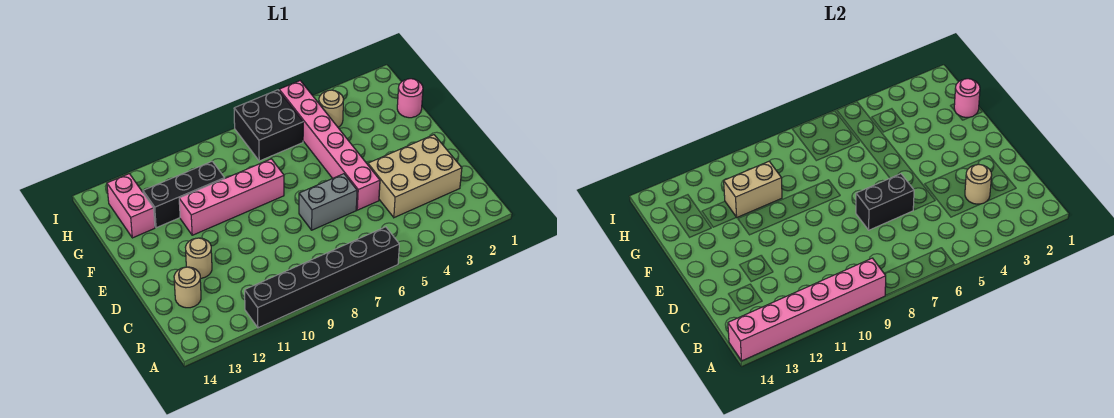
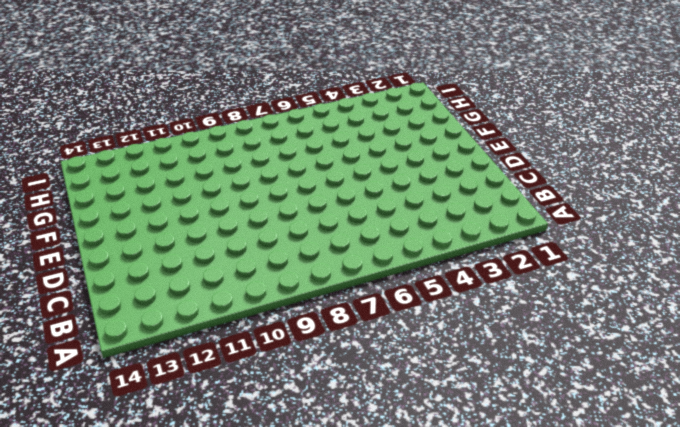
none -> black brick A6:A11 level 1
none -> tan brick C2:D4 level 1
none -> tan round brick C13 level 1

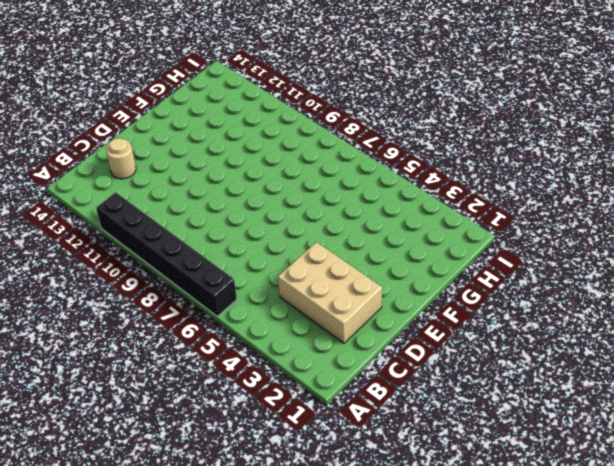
none -> pink brick D5:I5 level 1
none -> grey brick D6:D7 level 1
none -> tan round brick D12 level 1

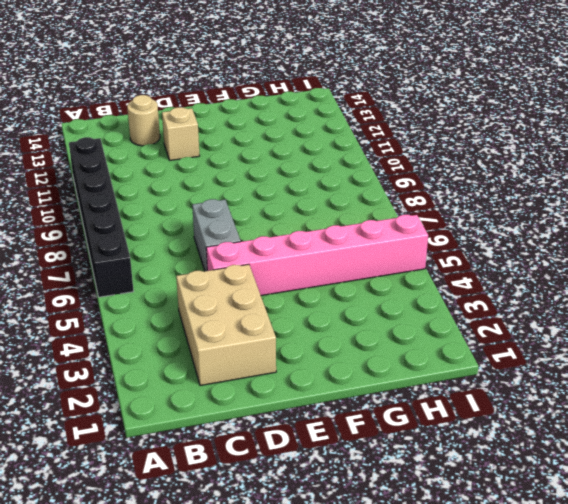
tan brick D12 level 1 -> tan round brick D12 level 1
none -> pink brick F8:F11 level 1
none -> pink round brick G1 level 1
none -> black brick G10:G12 level 1

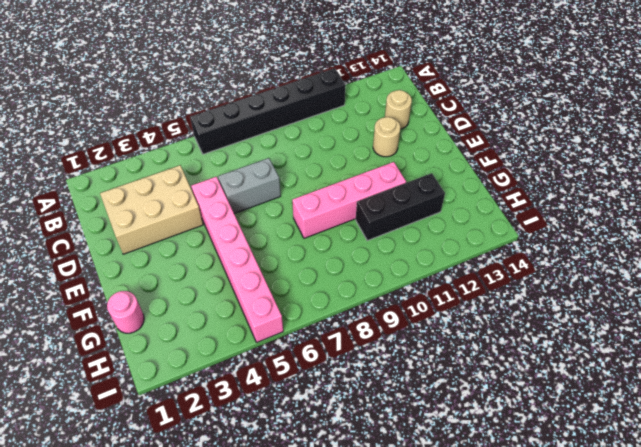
none -> pink brick G13:H13 level 1
none -> tan round brick H4 level 1
none -> black brick H6:I7 level 1

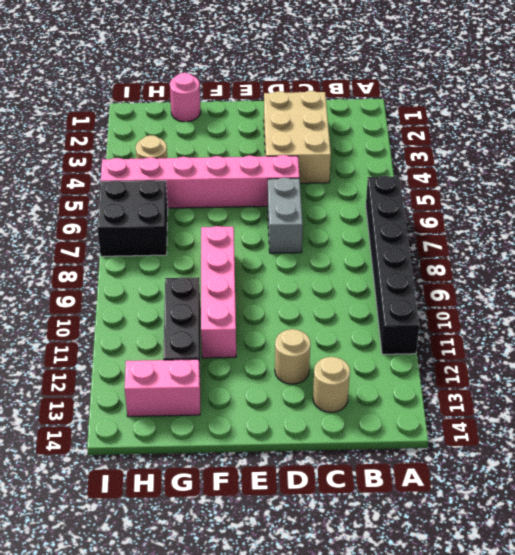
none -> pink brick A9:A14 level 2
none -> tan round brick C3 level 2
none -> black brick D6:D7 level 2

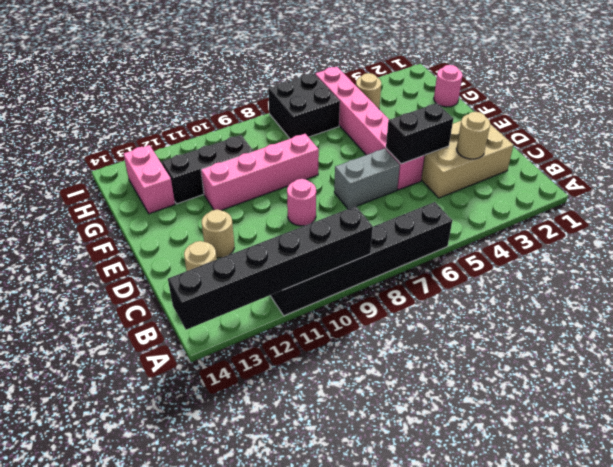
black brick A9:A14 level 2 -> pink brick A9:A14 level 2
black brick D4:D5 level 2 -> black brick D6:D7 level 2
pink round brick D9 level 1 -> pink round brick G1 level 2
none -> tan brick G10:G11 level 2

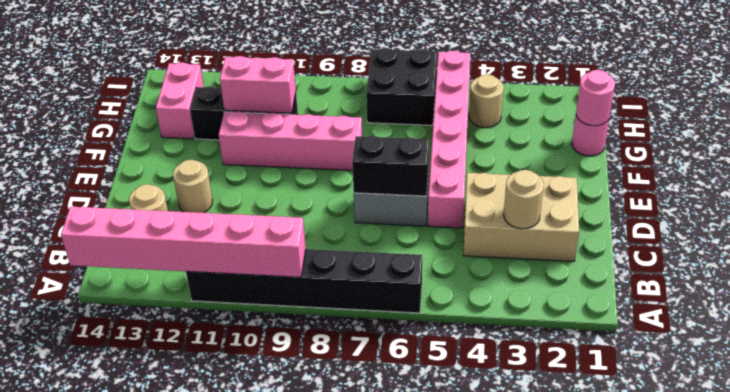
pink brick G10:G11 level 2 -> tan brick G10:G11 level 2

